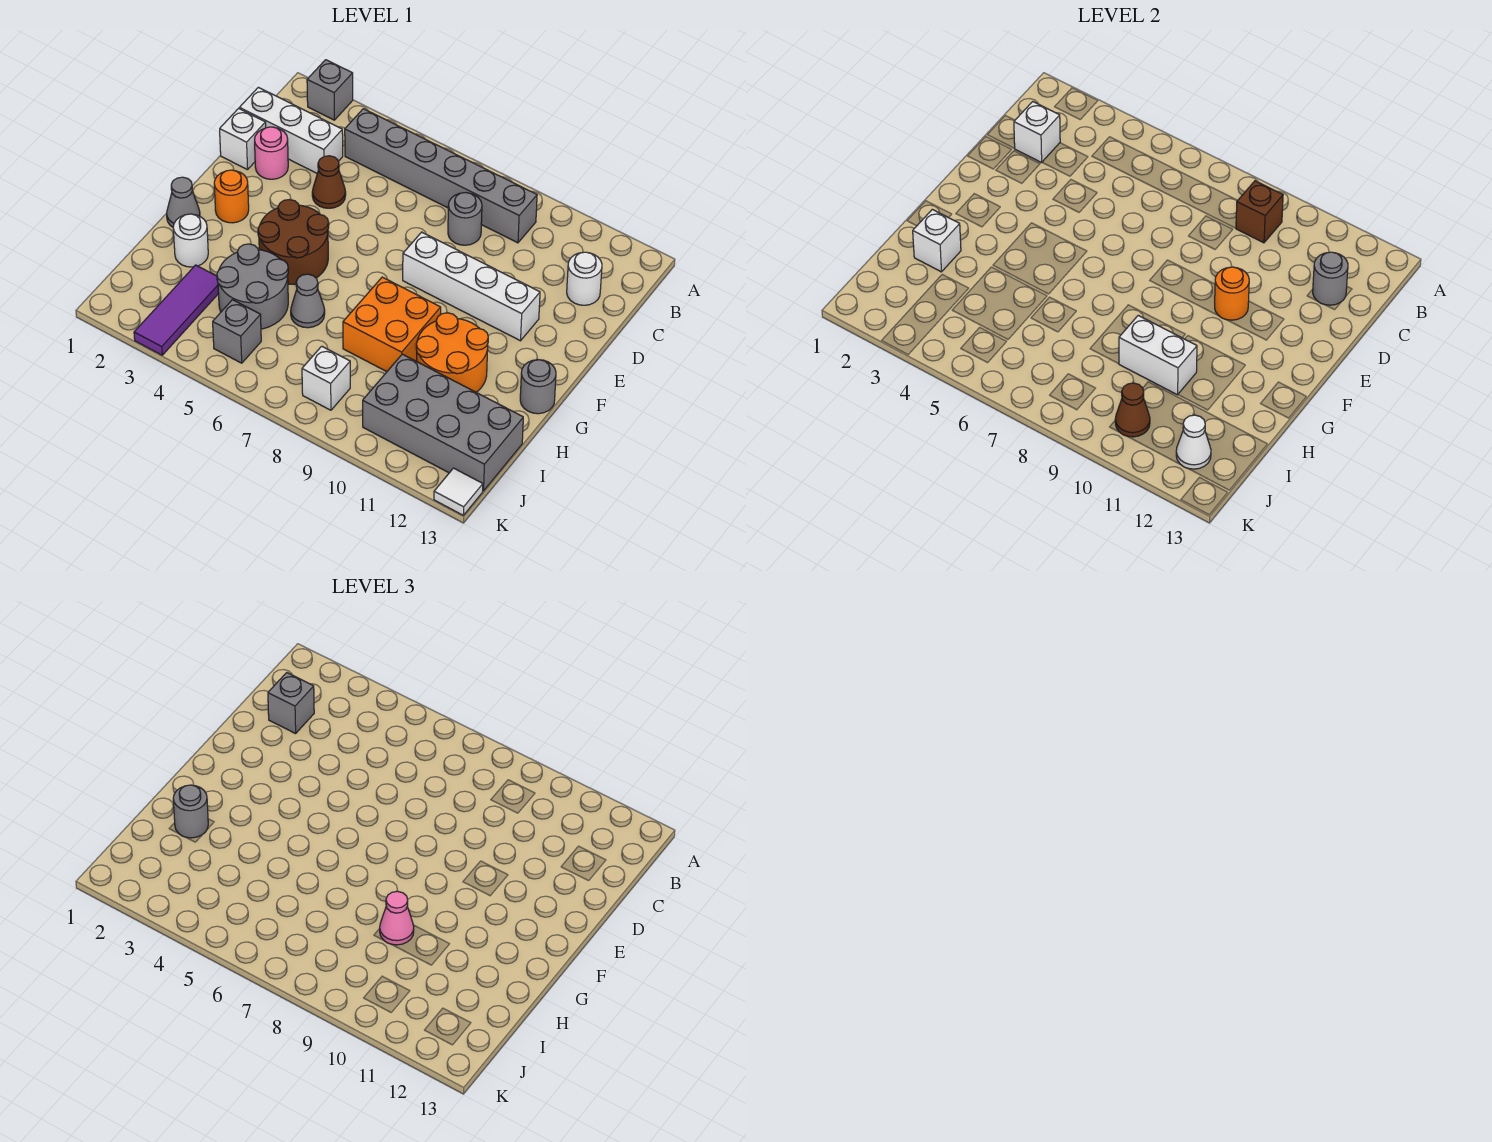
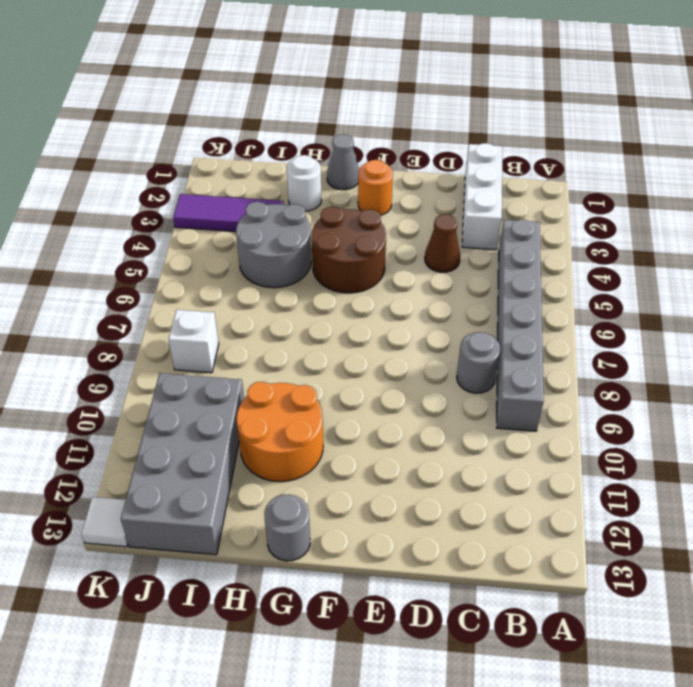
none -> grey brick A2 level 1
none -> white round brick C12 level 1
none -> white brick D1 level 1
none -> pink round brick D2 level 1

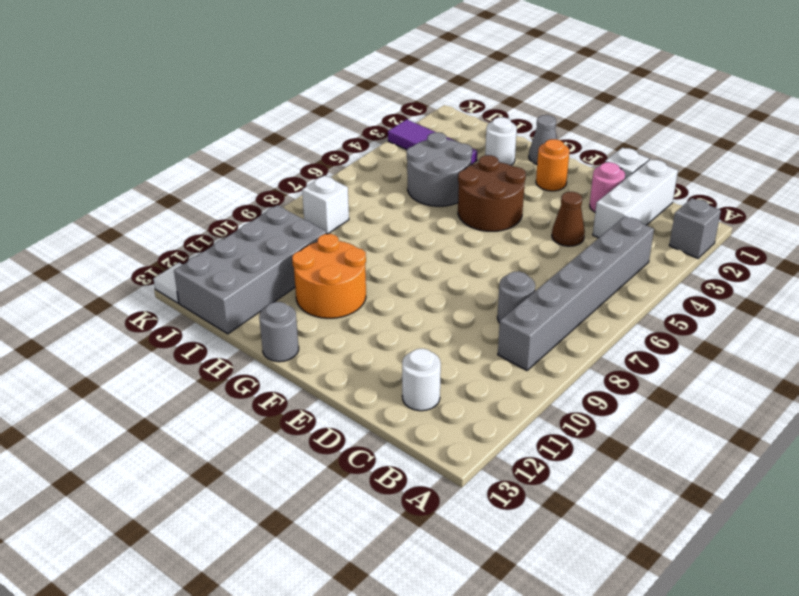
none -> white brick E8:E11 level 1
none -> orange brick G8:H9 level 1
none -> grey cone H6 level 1
none -> grey brick J5 level 1

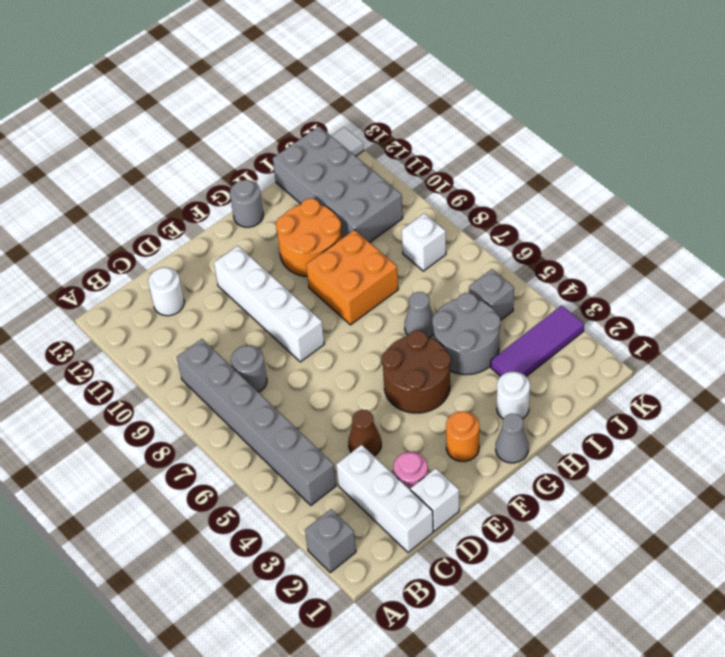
none -> brown brick B9 level 2
none -> white brick C2 level 2
none -> grey round brick C12 level 2
none -> orange round brick E10 level 2

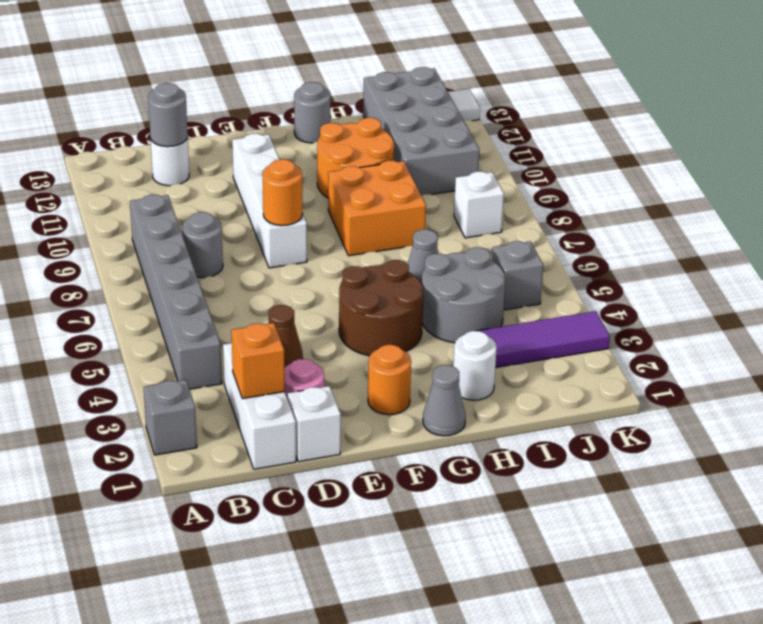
orange brick C2 level 2 -> white brick C2 level 2
orange round brick E8 level 2 -> orange round brick E10 level 2
none -> brown brick B9 level 2
none -> white brick H2 level 2
none -> white brick H9:H10 level 2
none -> brown cone J10 level 2

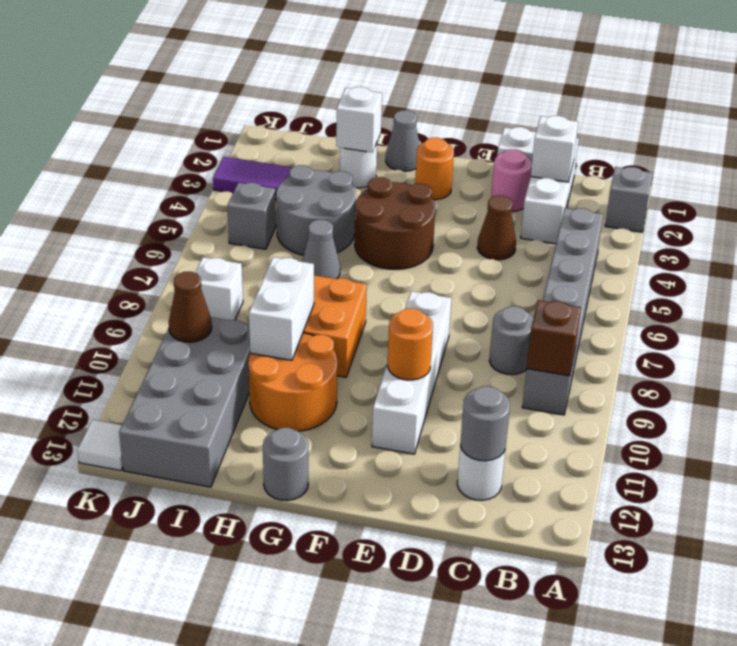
none -> white cone J12 level 2
none -> grey brick C2 level 3
none -> grey round brick H2 level 3
none -> pink cone H9 level 3

